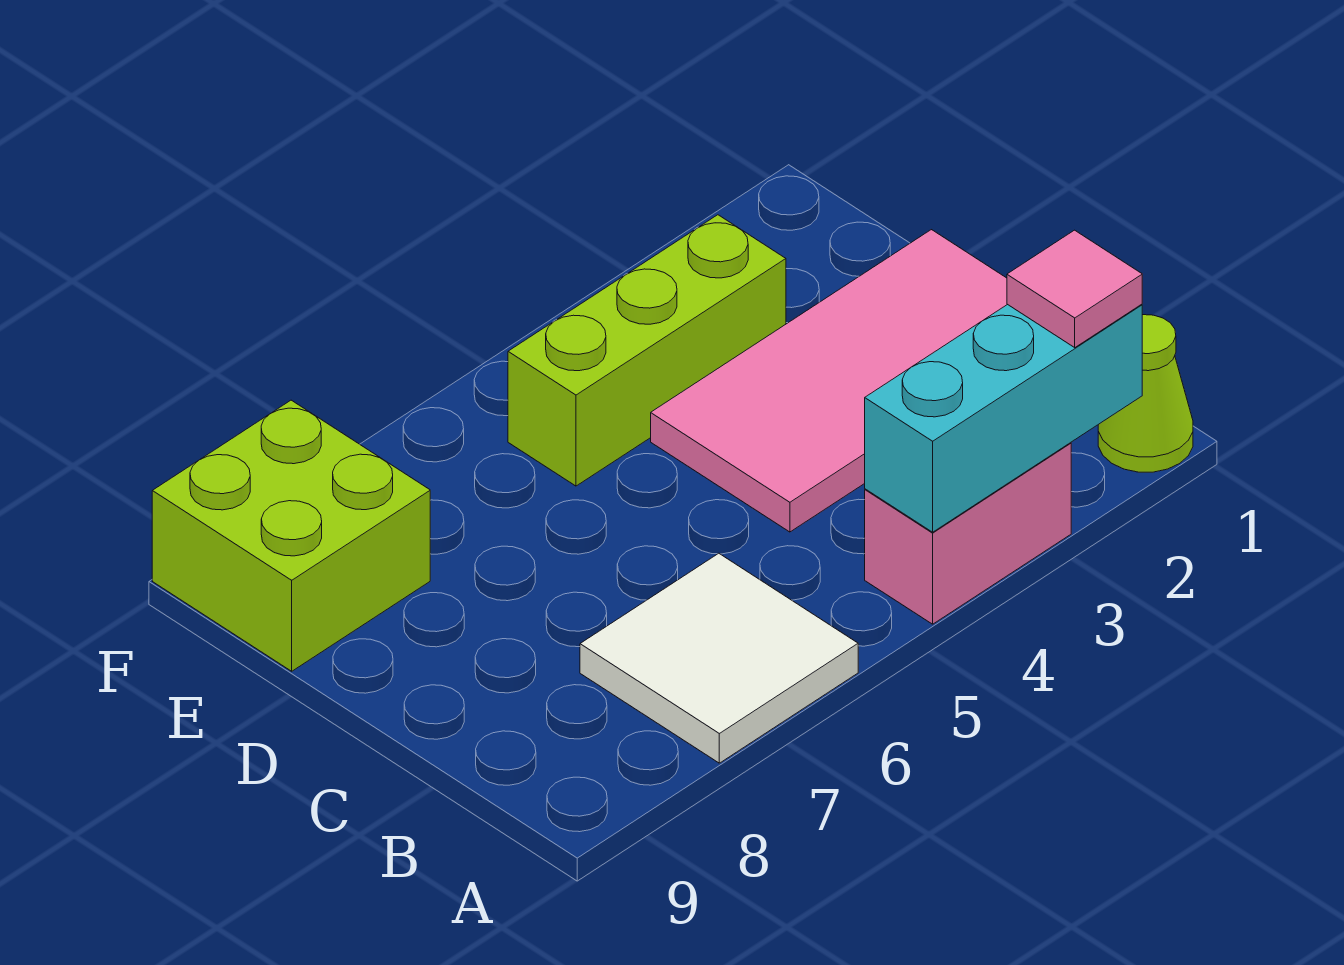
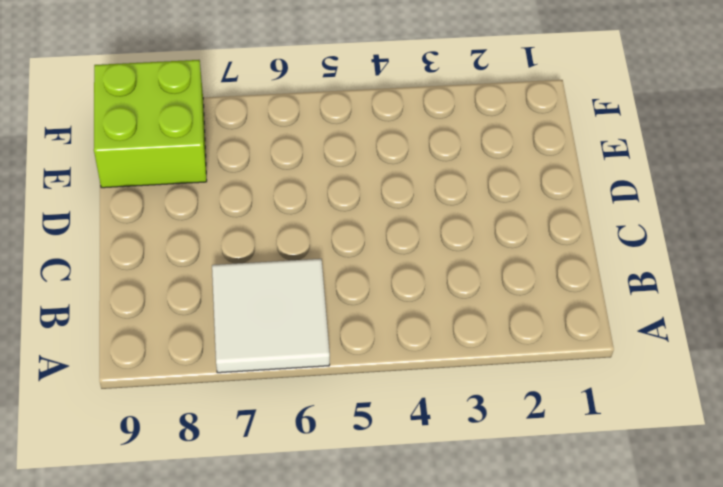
none -> lime cone A1 level 1
none -> pink brick A3:A4 level 1

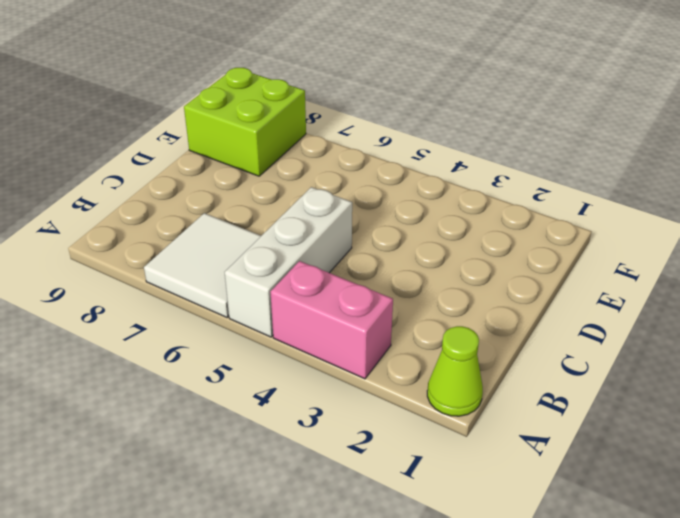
white brick A5:C5 level 1 -> none
none -> pink tile C1:D4 level 1
none -> lime brick E3:E5 level 1

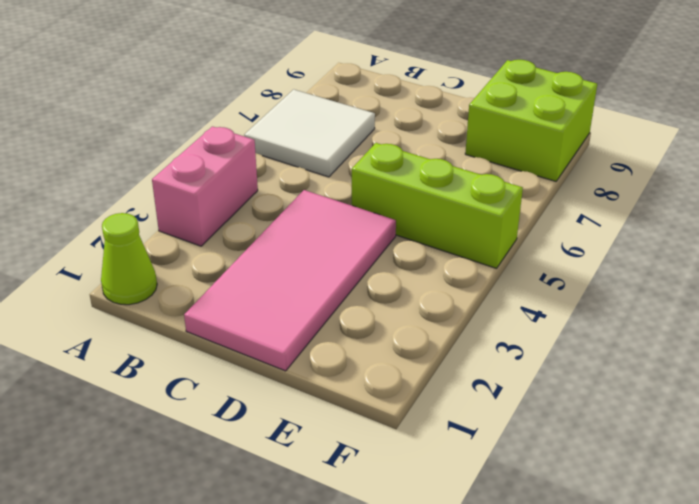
lime brick D5:F5 level 1 -> lime brick E3:E5 level 1
none -> cyan brick A2:A4 level 2
none -> pink tile A2 level 3

